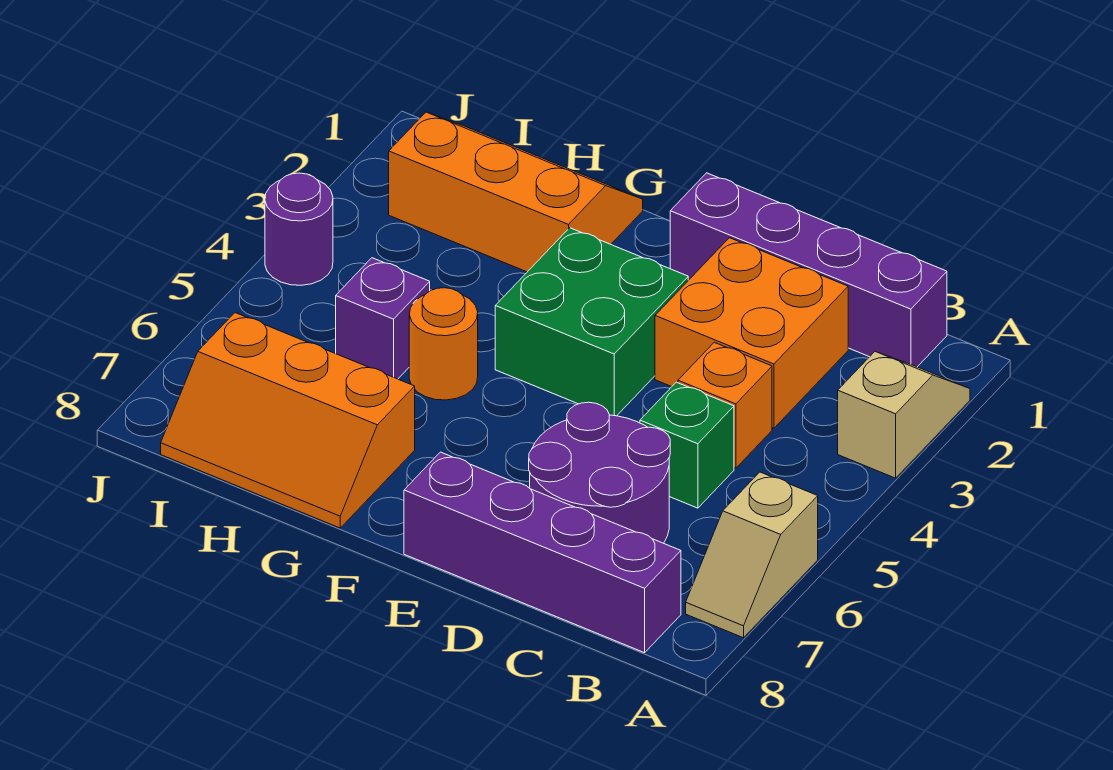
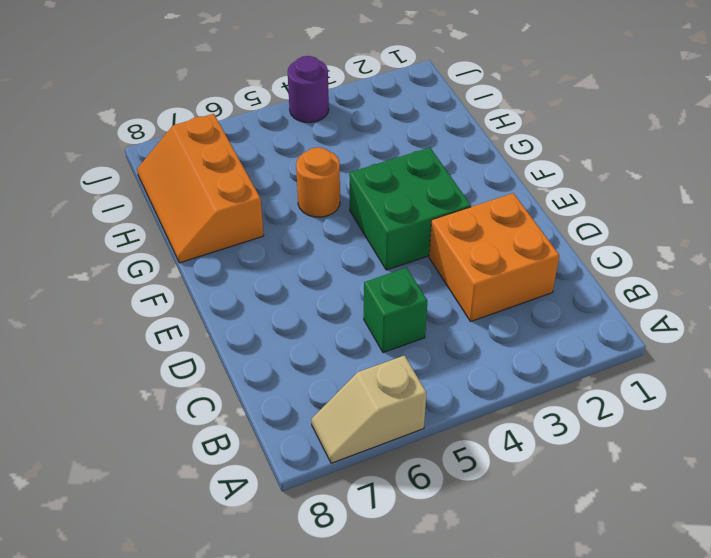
none -> tan slope A2:A3 level 1 top 3
none -> purple brick B1:E1 level 1
none -> purple brick B8:E8 level 1

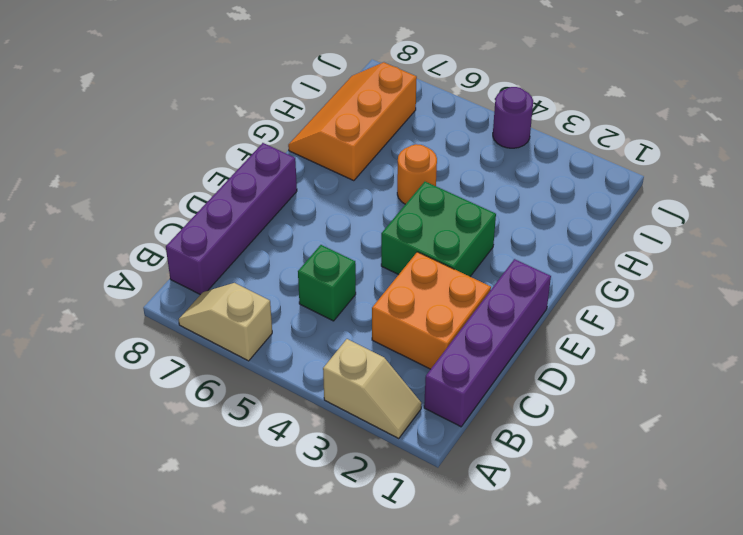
none -> orange brick C4 level 1
none -> purple round brick C6:D7 level 1
none -> orange slope G1:I2 level 1 top 2

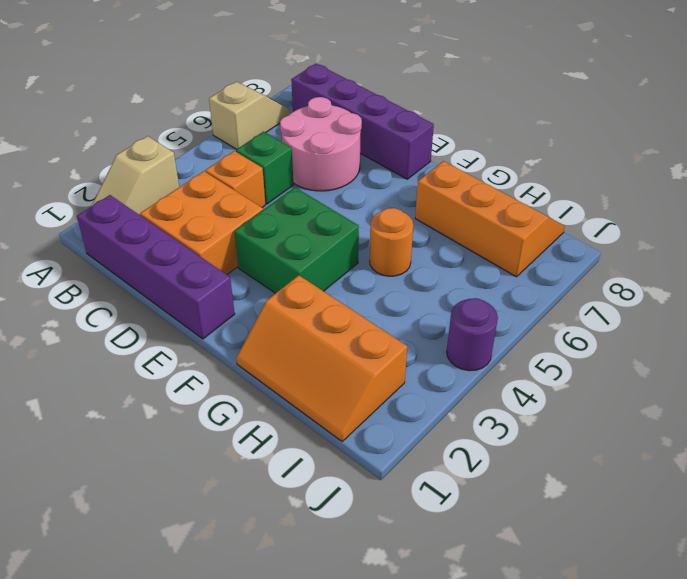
pink round brick C6:D7 level 1 -> purple round brick C6:D7 level 1
none -> purple brick H5 level 1

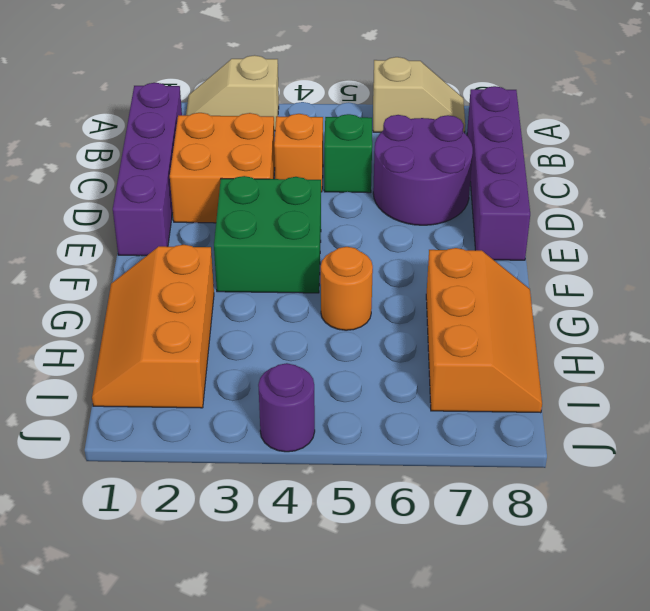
none -> purple brick H5 level 1

